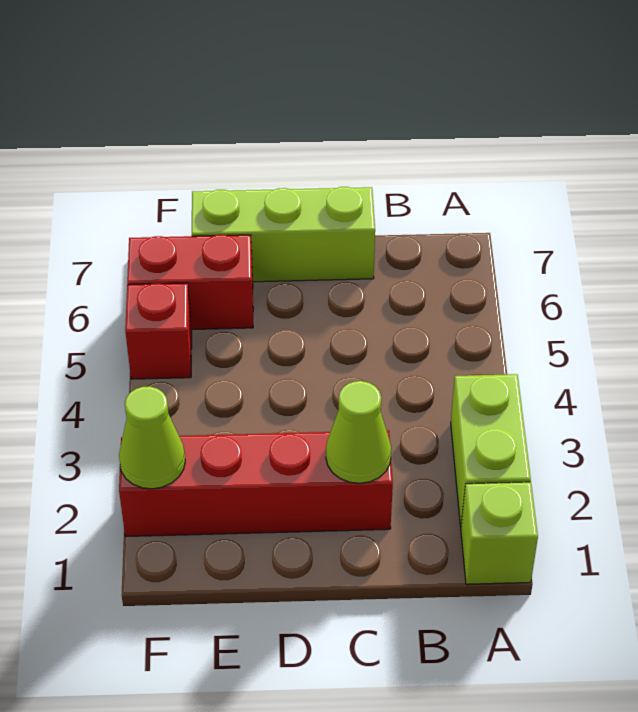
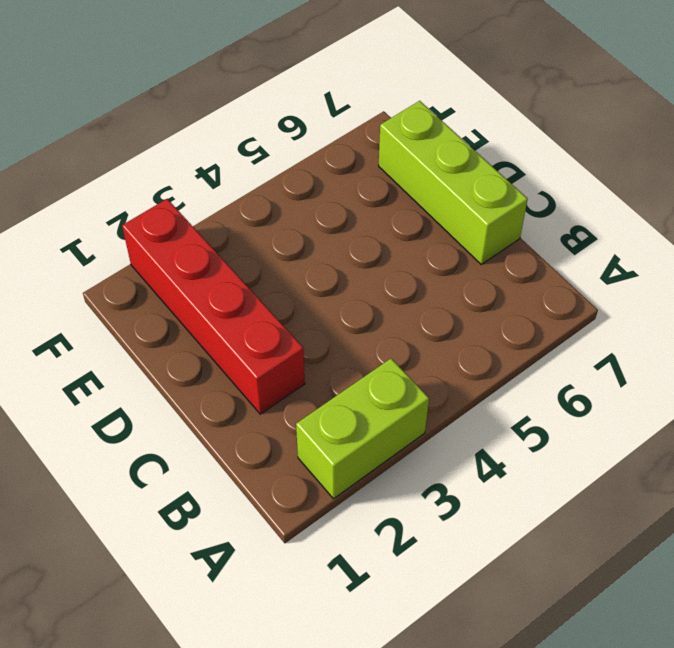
none -> lime brick A1 level 1
none -> red brick E6:F6 level 1

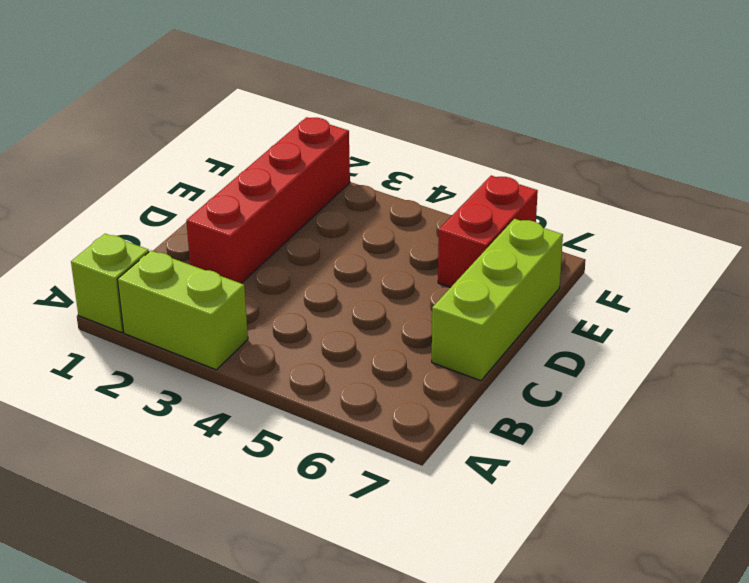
none -> red brick F5 level 1
none -> lime cone C2 level 2

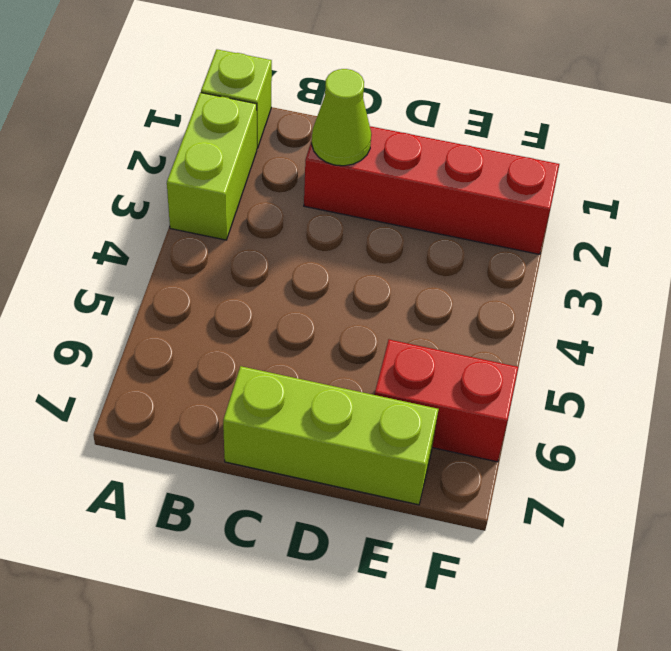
none -> red brick F5 level 1
none -> lime cone F2 level 2

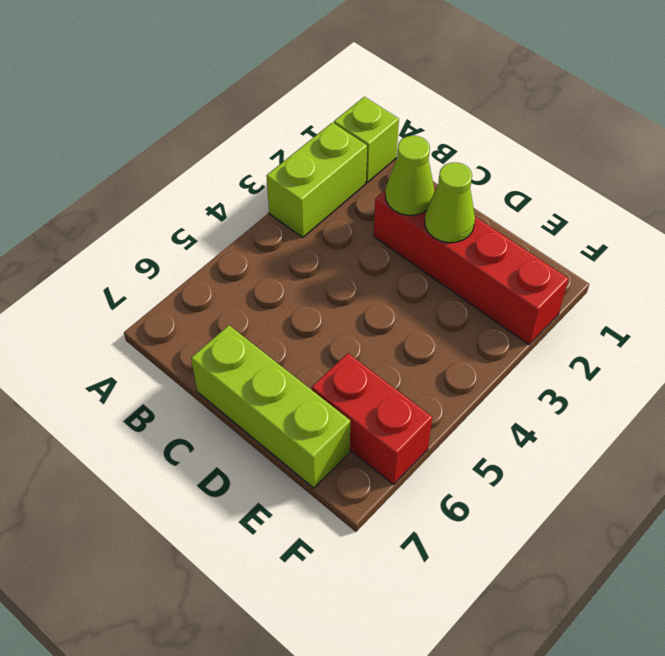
lime cone D2 level 2 -> lime cone F2 level 2
none -> red brick F5 level 1

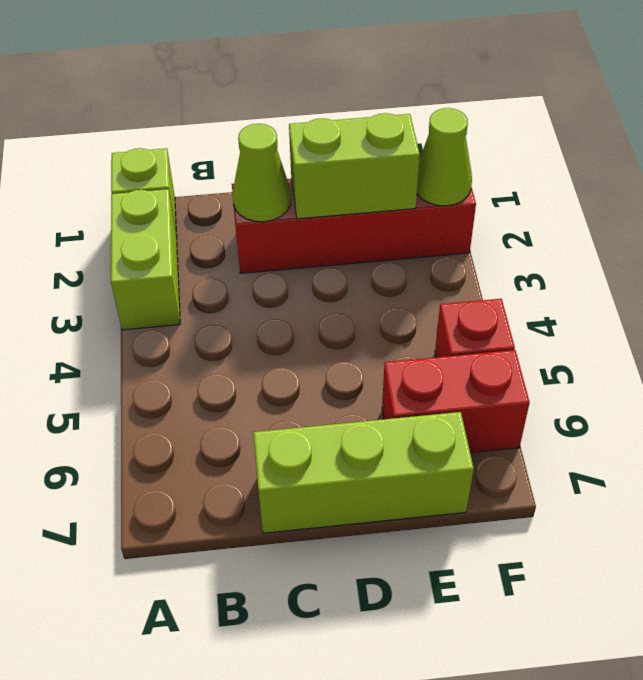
lime brick D2:E2 level 2 -> none

